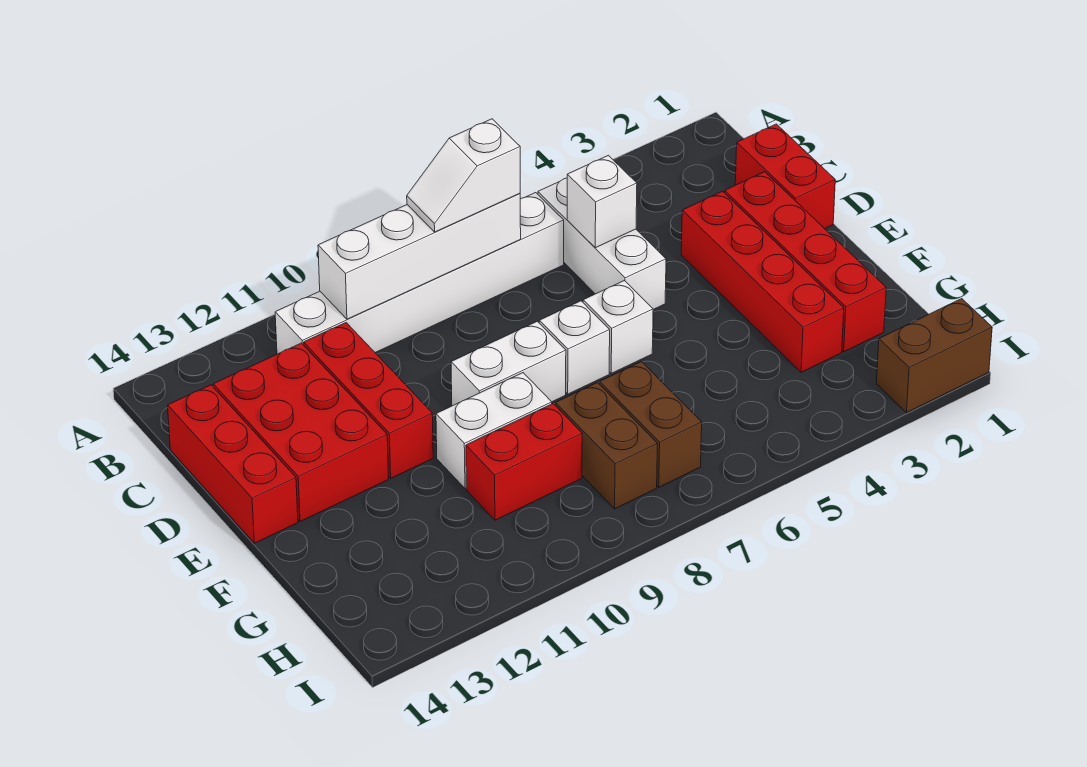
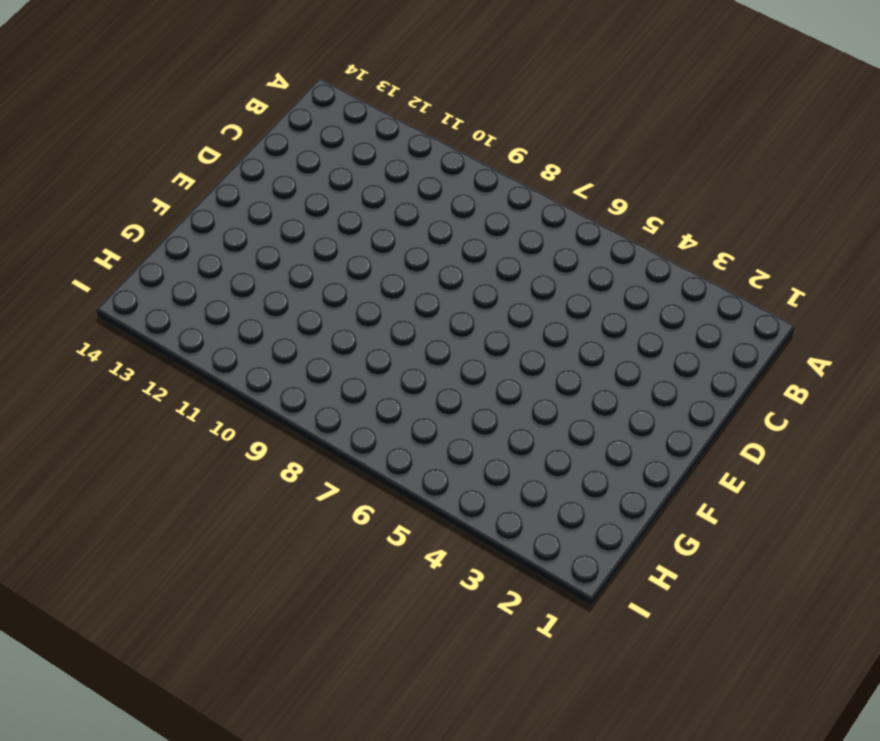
none -> white brick B5:D5 level 1
none -> white brick B6:B11 level 1
none -> red brick C1:D1 level 1

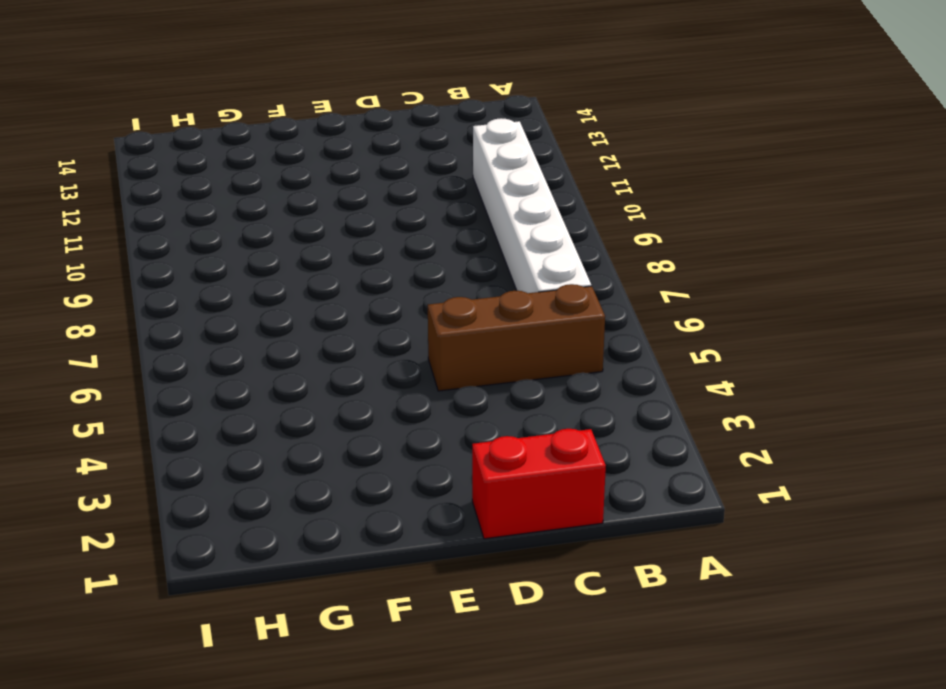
brown brick B5:D5 level 1 -> white brick B5:D5 level 1
none -> red brick C11:E11 level 1
none -> red brick C12:E13 level 1
none -> red brick C14:E14 level 1

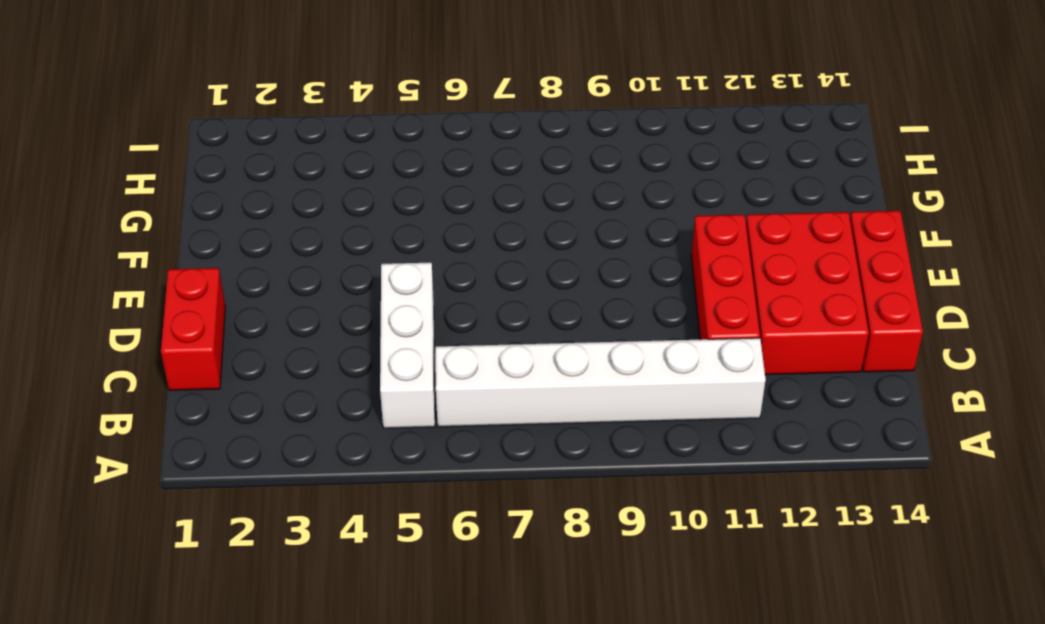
none -> red brick D2:G2 level 1
none -> red brick D3:G3 level 1
none -> white brick E6 level 1

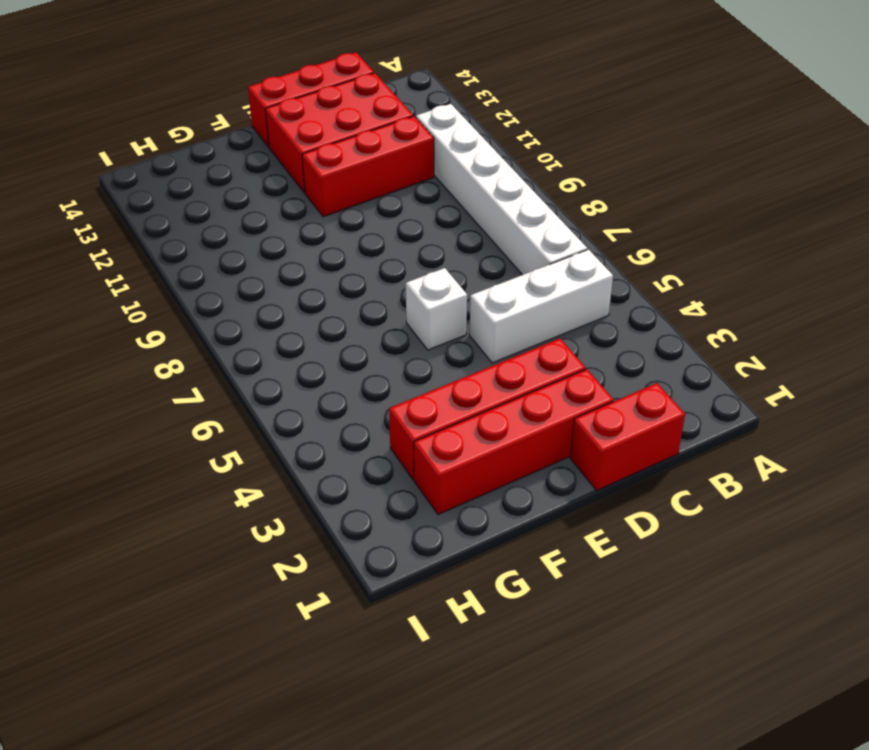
none -> white brick E7 level 1
none -> white brick E8:E9 level 1
none -> white brick F9:F10 level 1

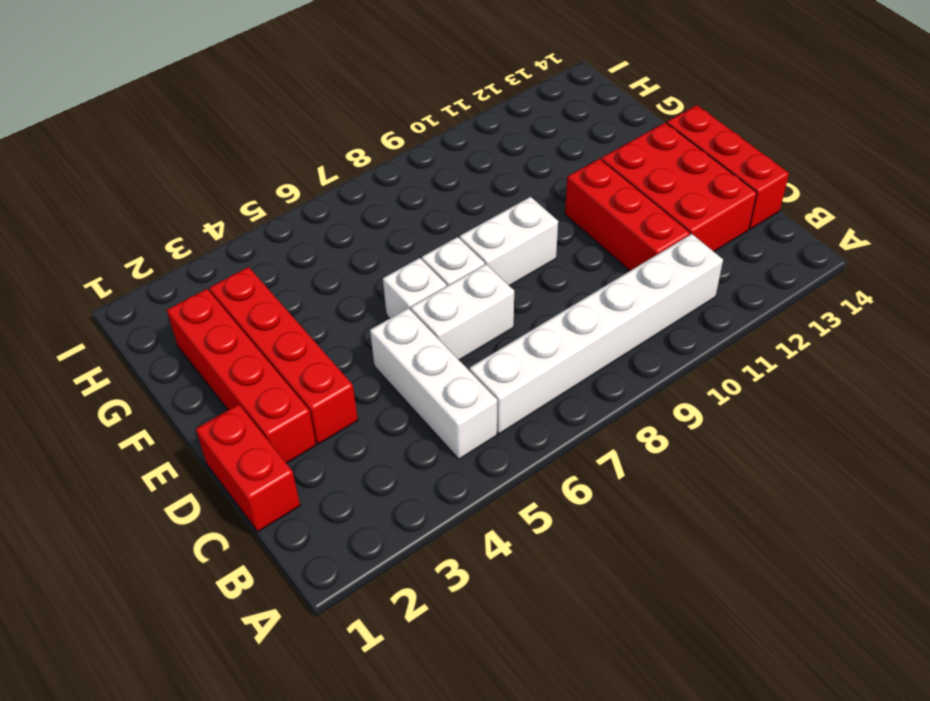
white brick D6:D7 level 1 -> white brick F9:F10 level 1
none -> brown brick G7:H7 level 1
none -> brown brick G8:H8 level 1
none -> red brick G9:G10 level 1

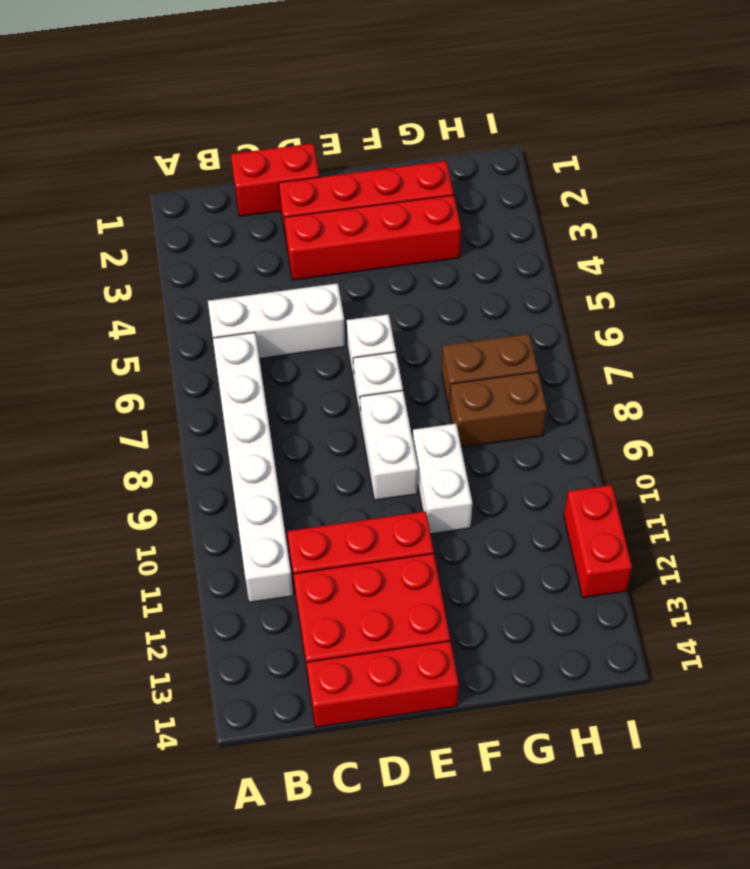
red brick I11:I12 level 1 -> red brick G9:G10 level 1
none -> brown brick I1:I2 level 1
none -> white brick B7:B10 level 2
none -> white brick C5 level 2

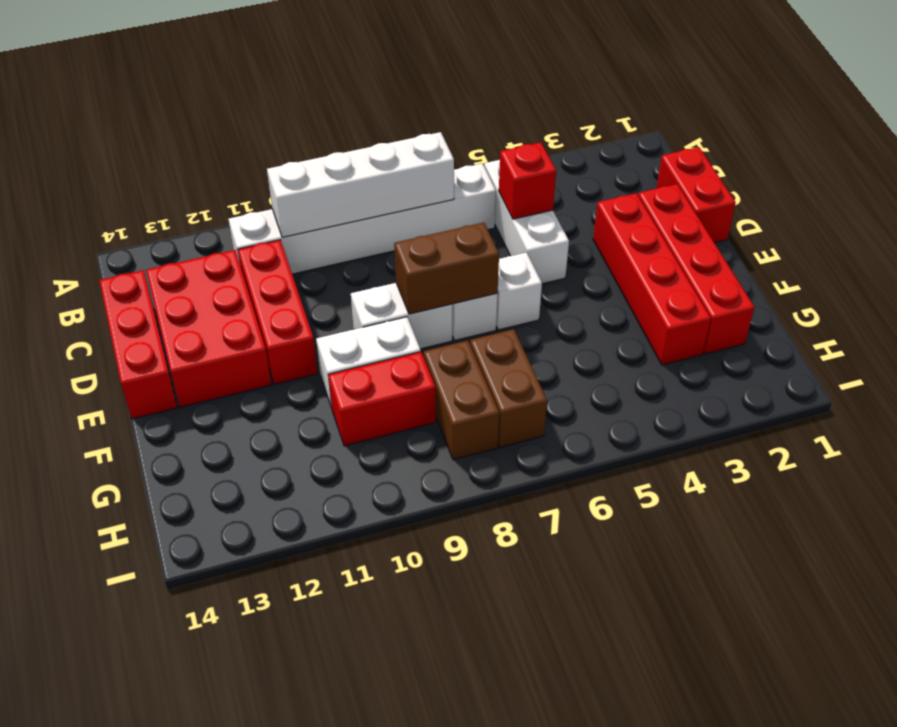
red brick C5 level 2 -> white brick C5 level 2
brown brick E7:E8 level 2 -> brown brick I1:I2 level 1
none -> white slope B7:B8 level 3 top 7

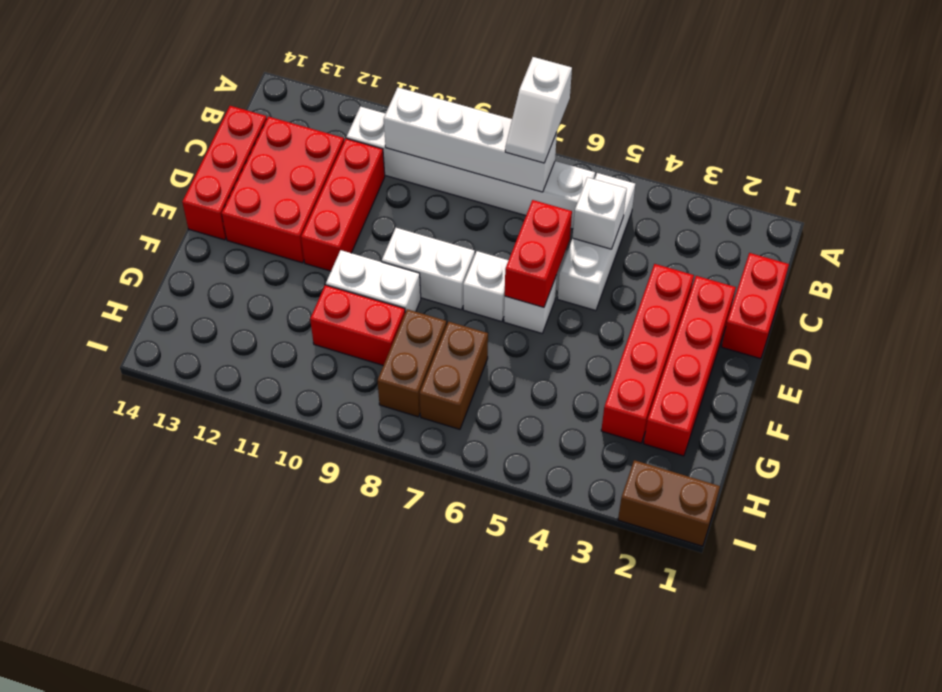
white slope A7:B7 level 3 top A -> white slope B7:B8 level 3 top 7
red brick D6:E6 level 2 -> none

